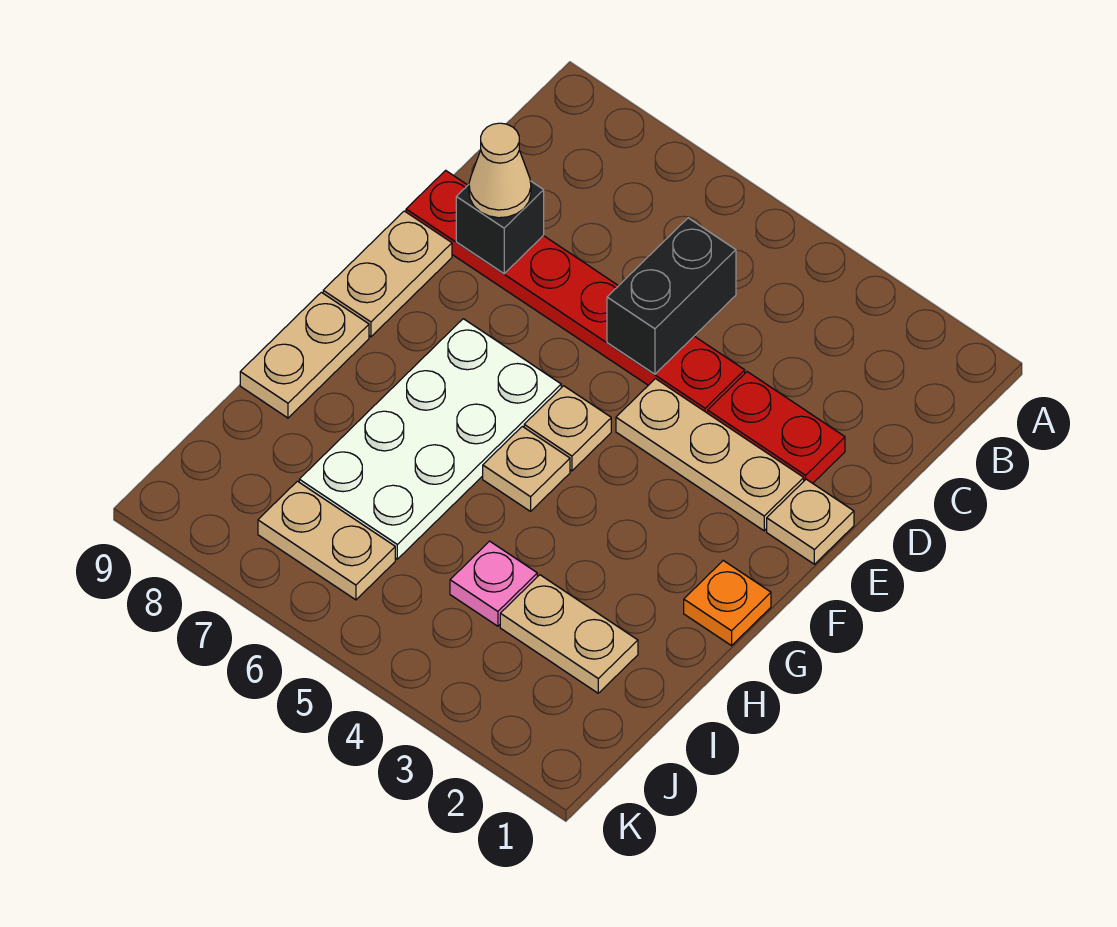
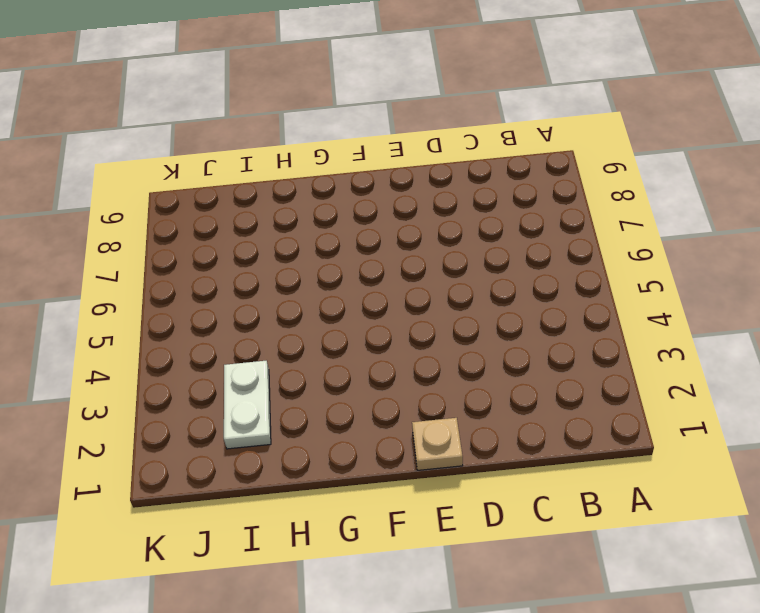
white plate I2:I3 level 1 -> tan plate I2:I3 level 1
none -> red plate D2:D3 level 1
none -> red plate D4:D9 level 1
none -> tan plate E2:E4 level 1

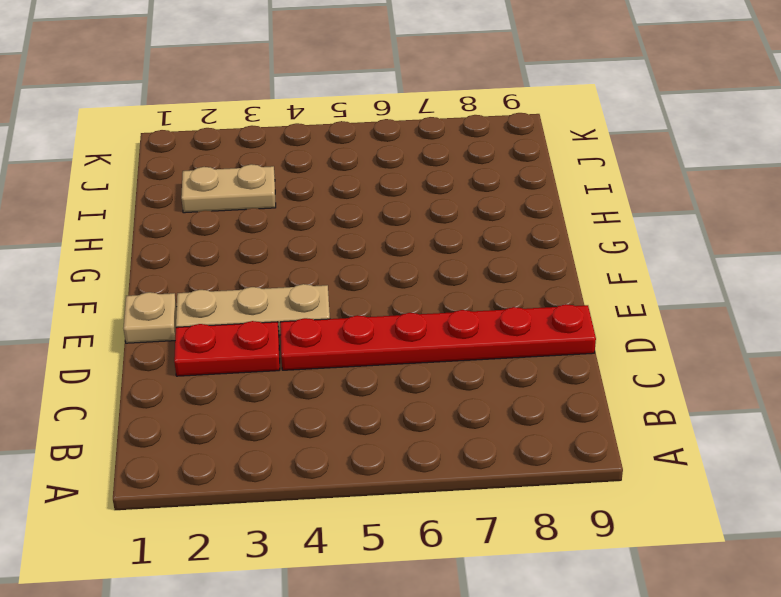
none -> tan plate E9:F9 level 1
none -> tan plate F5 level 1
none -> white plate F6:I7 level 1

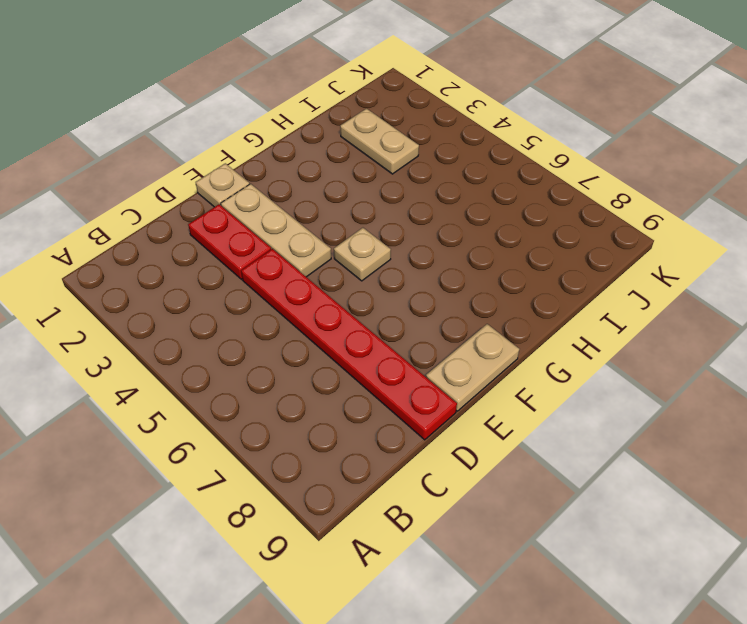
none -> white plate F6:I7 level 1
none -> orange plate G1 level 1
none -> tan plate G5 level 1

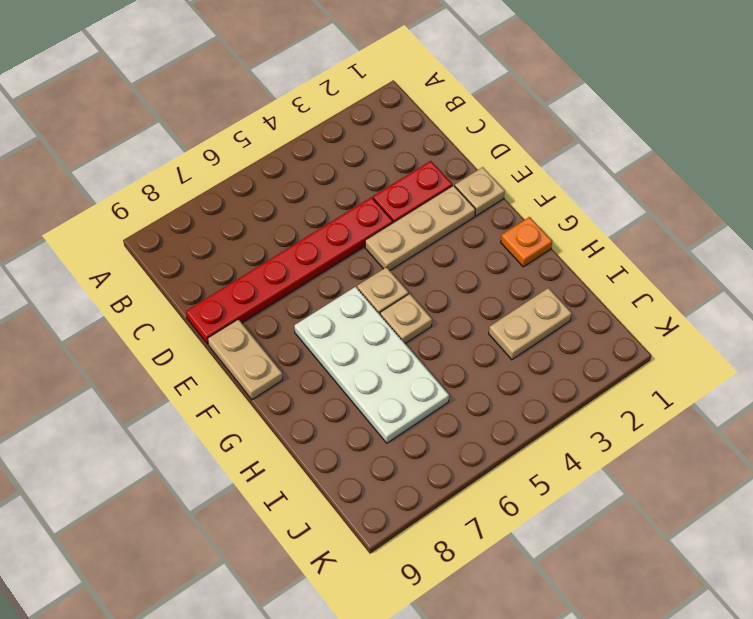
none -> tan plate G9:H9 level 1
none -> pink plate I4 level 1
none -> tan plate J6:J7 level 1

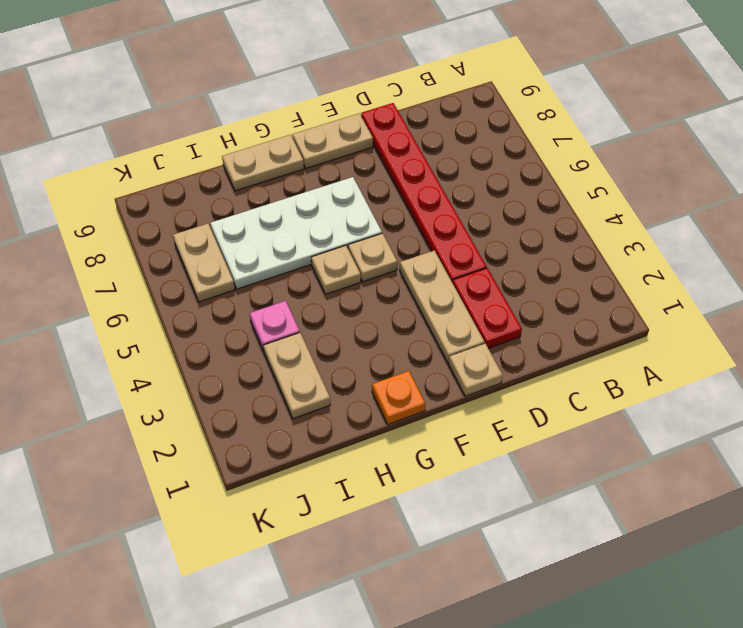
none -> black brick C5:D5 level 2
none -> black brick D8 level 2
none -> tan cone D8 level 3

